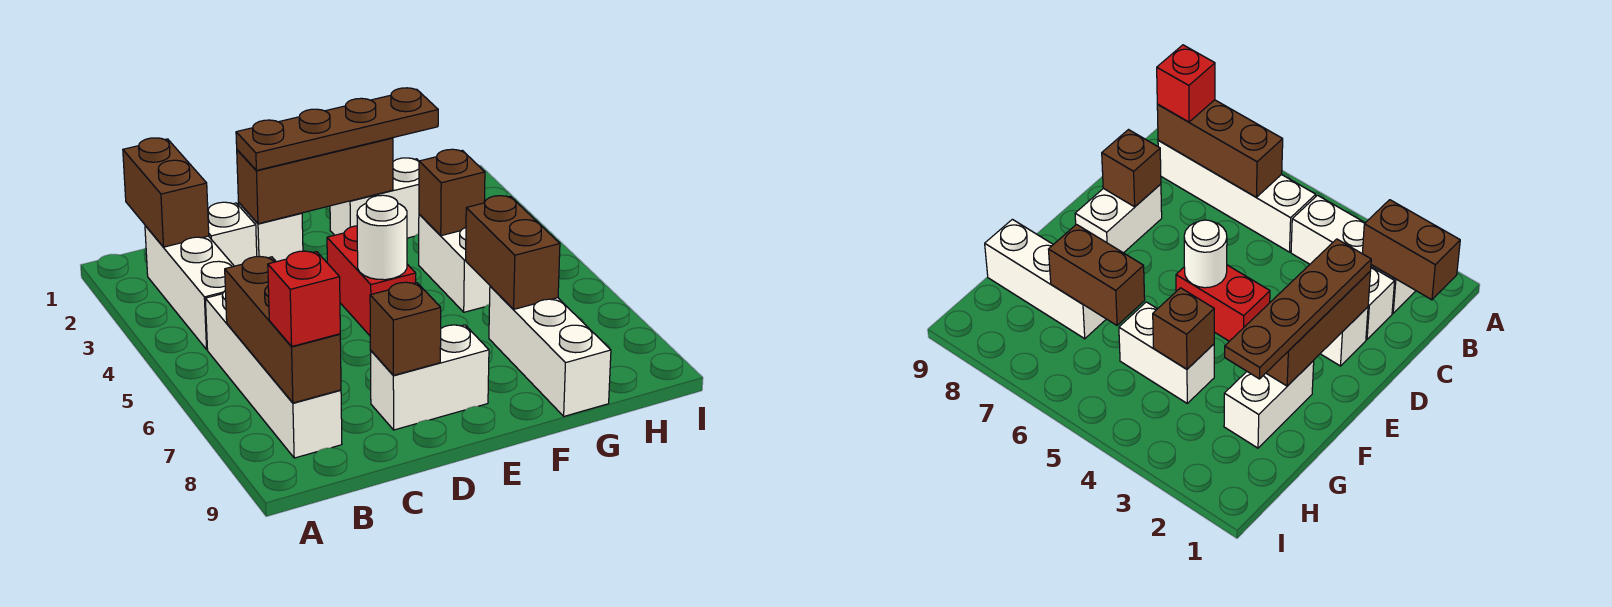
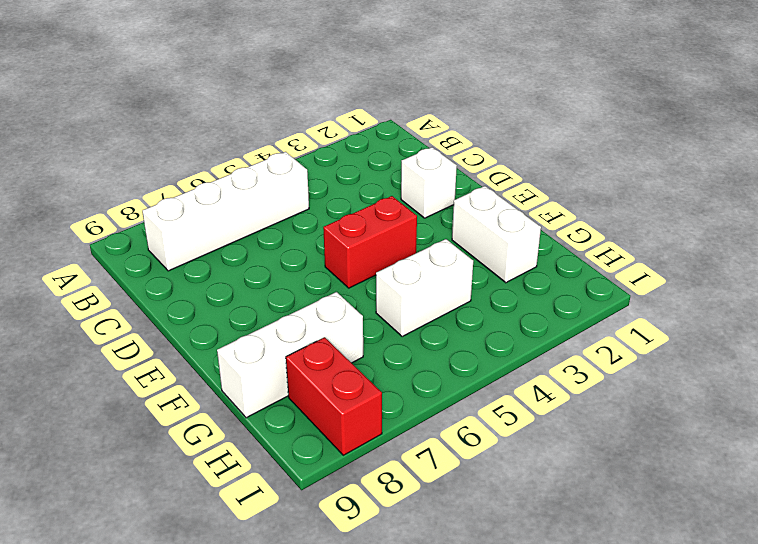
red brick H8:I8 level 1 -> none
none -> white brick B2:B4 level 1
none -> white brick C2 level 1
none -> white brick D8:E8 level 1

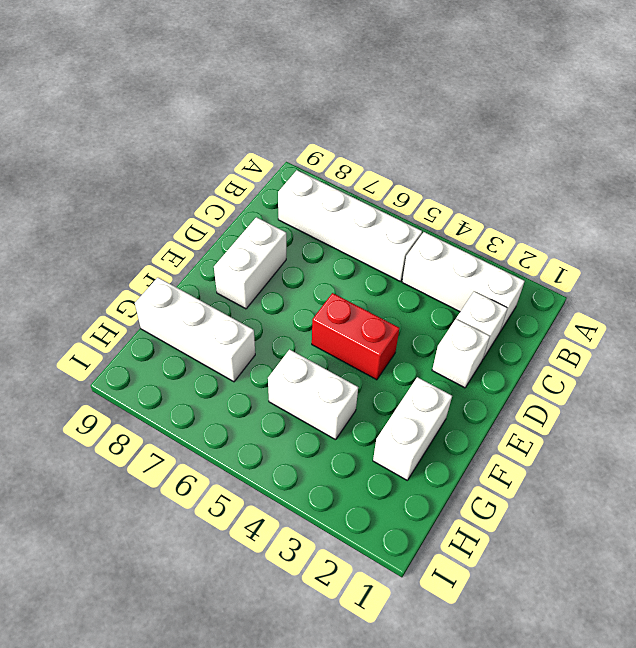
none -> brown brick B1:B2 level 2
none -> brown brick B6:B8 level 2
none -> brown brick D2:F2 level 2

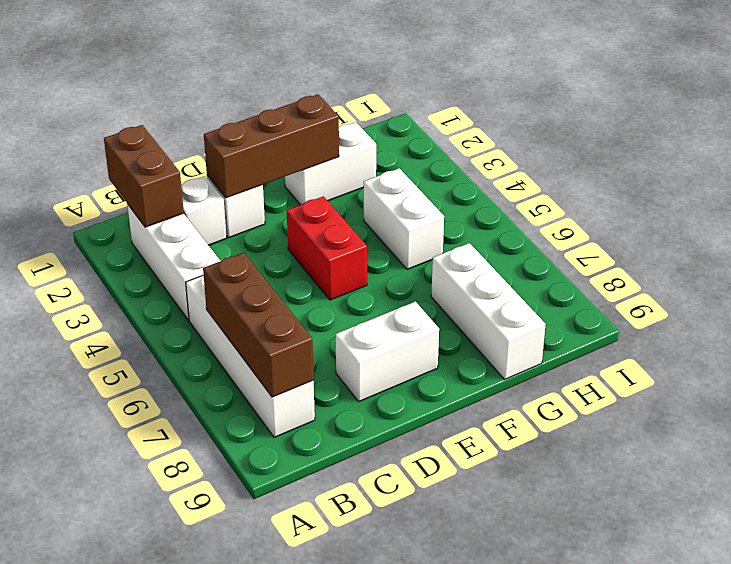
none -> brown brick D8 level 2
none -> white round brick E5 level 2
none -> brown brick G4 level 2

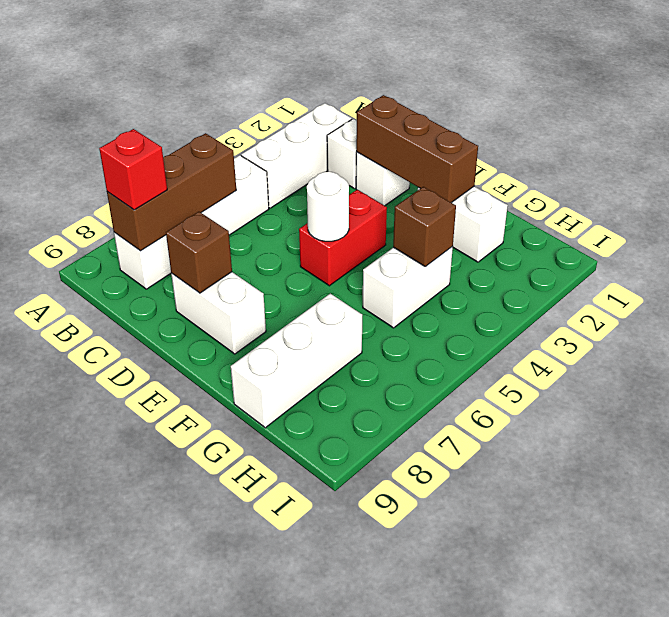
none -> brown brick B1:B2 level 2
none -> brown brick G6:G7 level 2
none -> brown plate D2:G2 level 3

